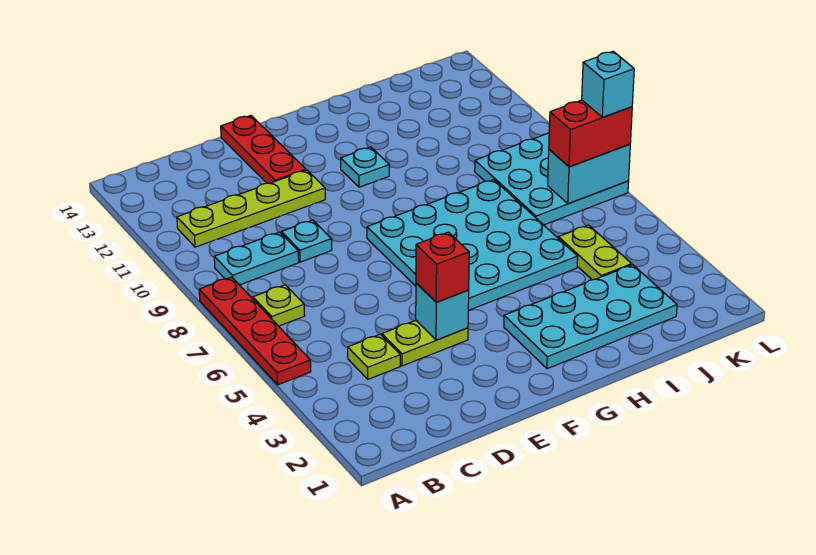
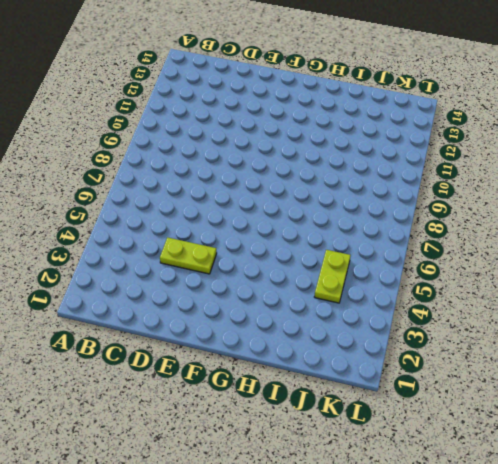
none -> red plate A5:A8 level 1
none -> lime plate B7 level 1
none -> cyan plate B9:C9 level 1

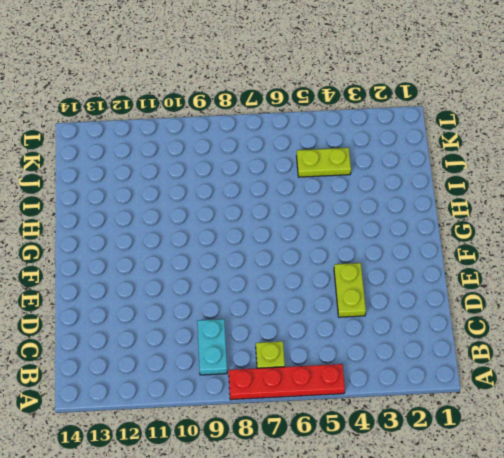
none -> lime plate B11:E11 level 1
none -> lime plate C4 level 1
none -> cyan plate D9 level 1

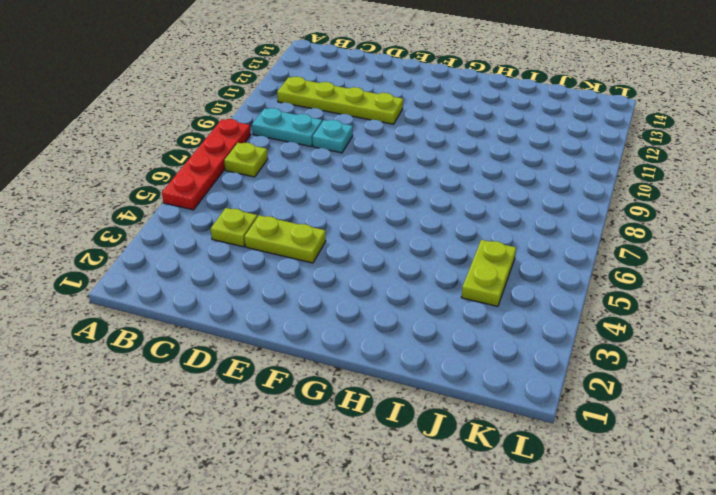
none -> red plate E12:E14 level 1
none -> cyan plate F5:I8 level 1
none -> cyan plate G2:J3 level 1

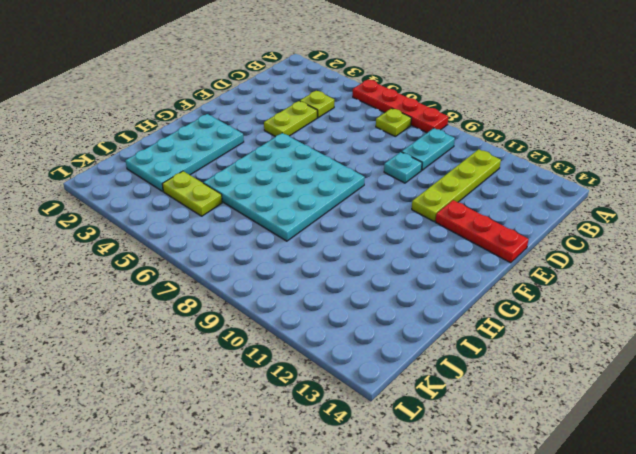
none -> cyan plate G11 level 1
none -> cyan plate J7:L9 level 1
none -> cyan brick E4 level 2

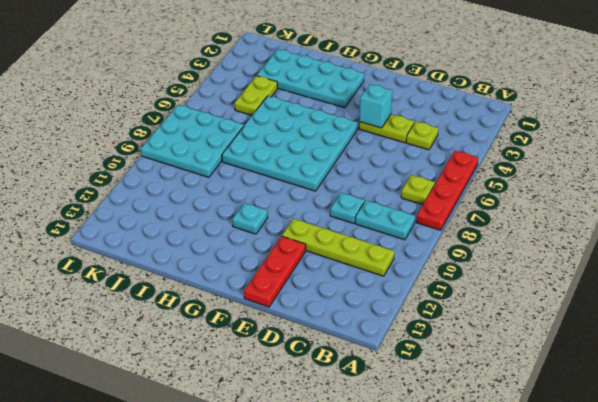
none -> cyan brick K7:L7 level 2
none -> red brick E4 level 3
none -> red brick K7:L7 level 3

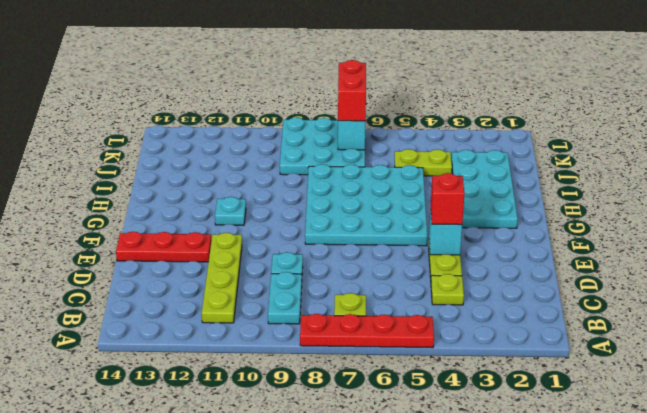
none -> cyan brick L7 level 4

